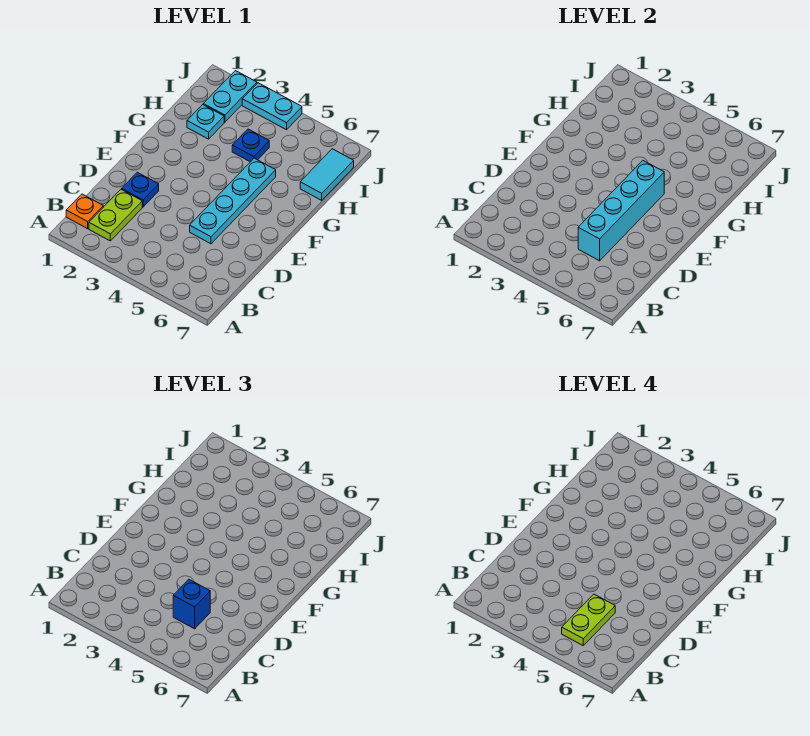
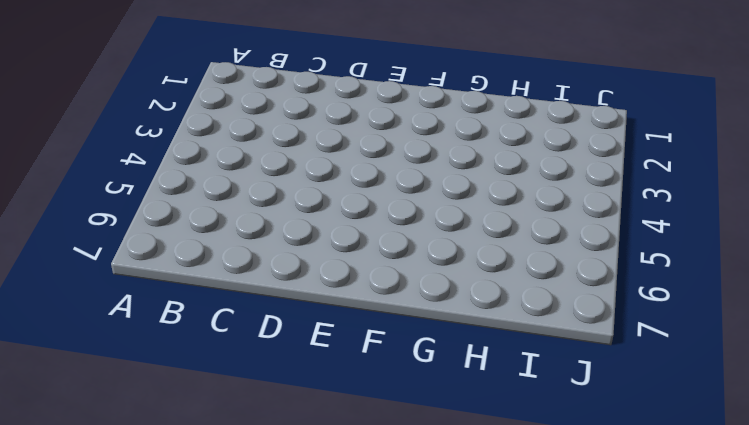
none -> orange plate B1 level 1
none -> lime plate B2:C2 level 1
none -> blue plate D2 level 1

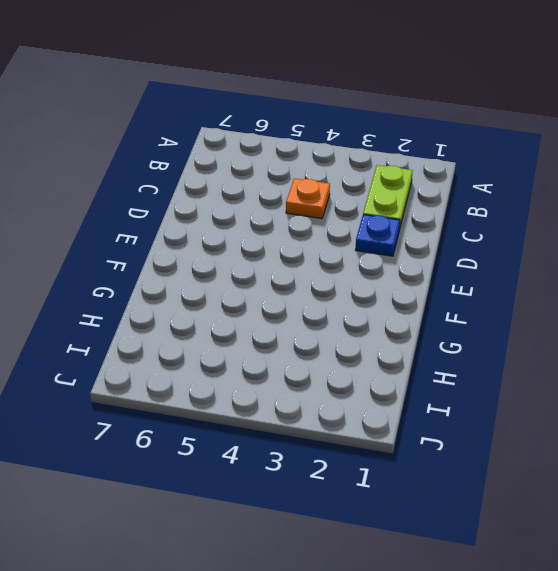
orange plate C4 level 1 -> orange plate B1 level 1
none -> cyan plate D5:G5 level 1
none -> cyan plate H2 level 1
none -> blue plate H4 level 1

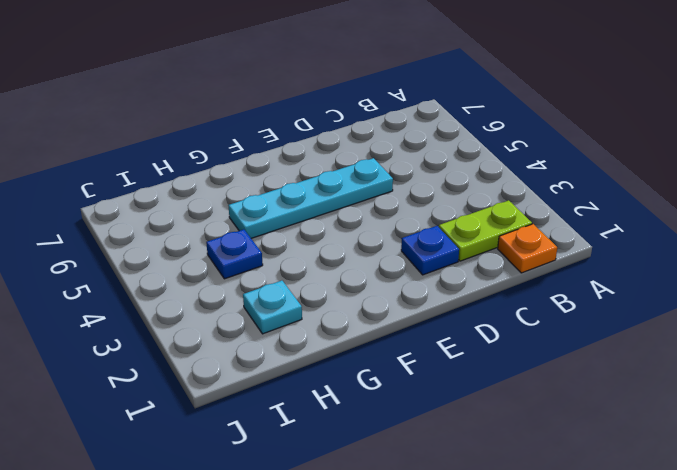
none -> cyan tile H7:I7 level 1
none -> cyan plate I2:J2 level 1
none -> cyan plate J3:J4 level 1

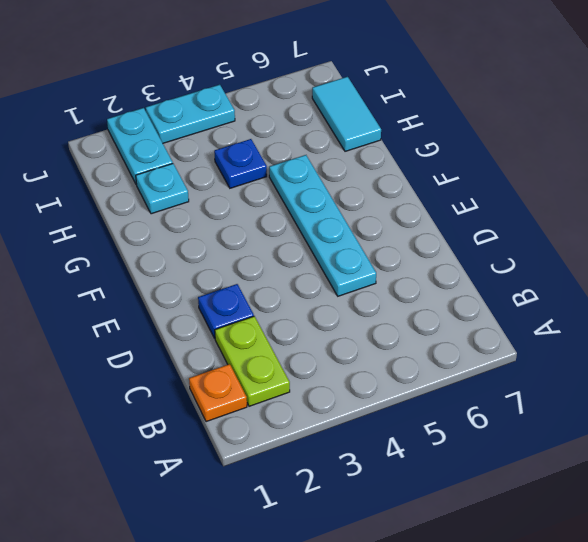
none -> cyan brick C5:F5 level 2
none -> blue brick C5 level 3
none -> lime plate B5:C5 level 4

